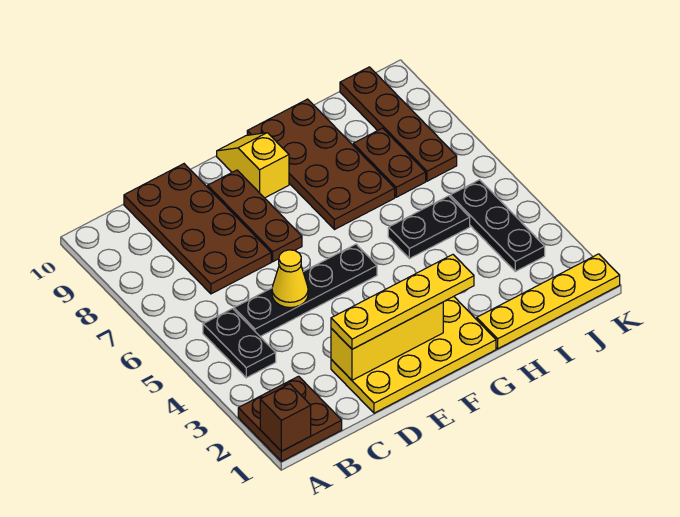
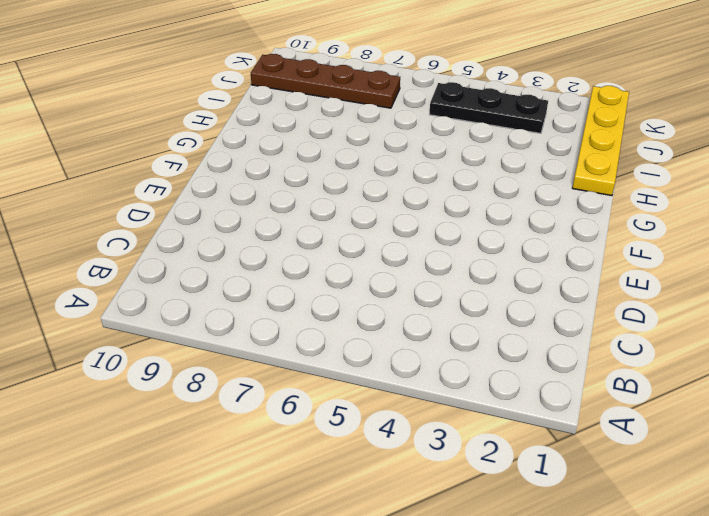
none -> brown plate A1:B2 level 1
none -> black plate B4:B5 level 1
none -> black plate C5:F5 level 1

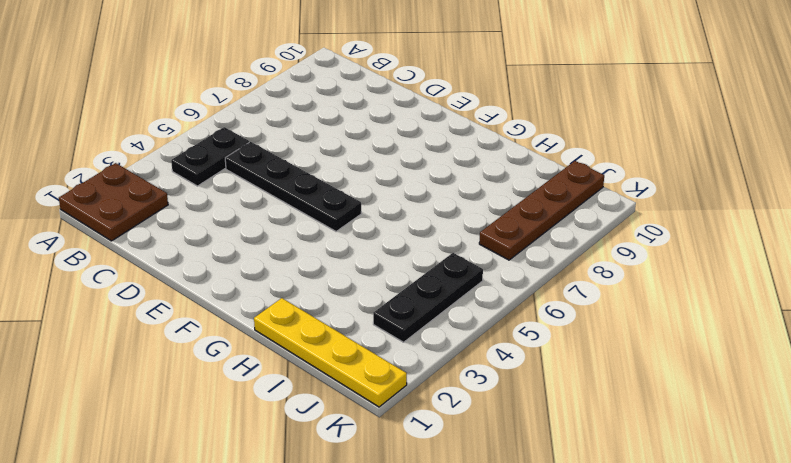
none -> brown plate C7:D10 level 1
none -> yellow plate D1:G2 level 1
none -> brown plate E7:E9 level 1

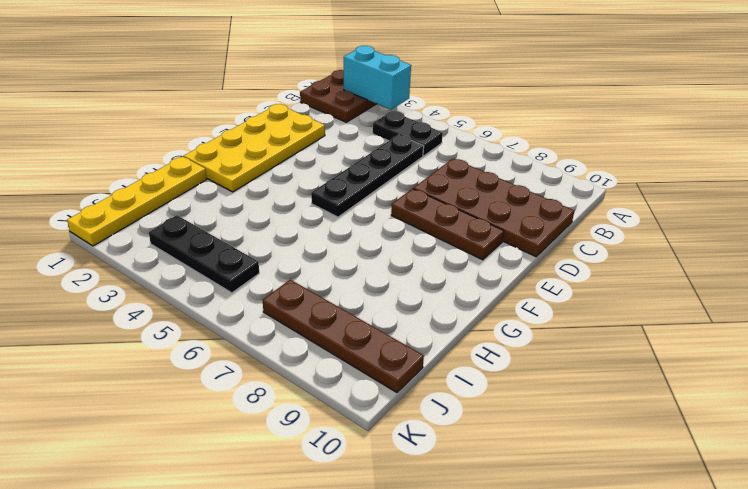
cyan brick A2:A3 level 2 -> none
none -> yellow slope F9:F10 level 1 top 9
none -> brown plate G7:H10 level 1
none -> black plate H5:I5 level 1

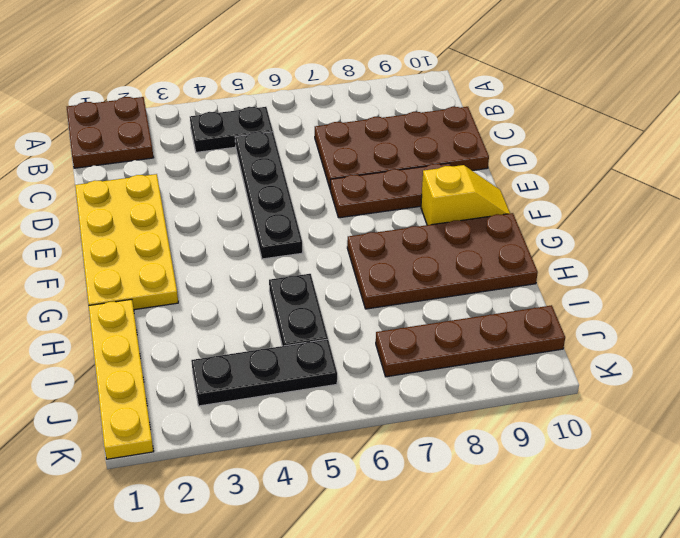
none -> brown plate I7:I8 level 1
none -> brown brick A1 level 2
none -> yellow brick D2:F2 level 2

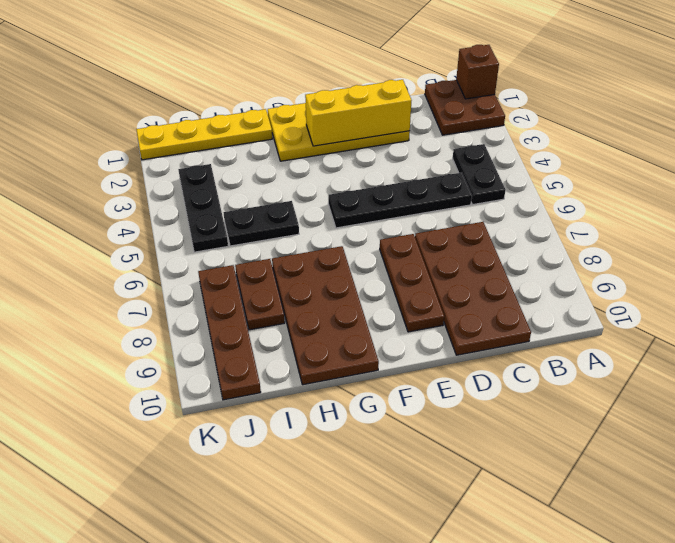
none -> yellow slope F9:F10 level 1 top 9
none -> yellow cone D5 level 2
none -> yellow plate D2:G2 level 3

